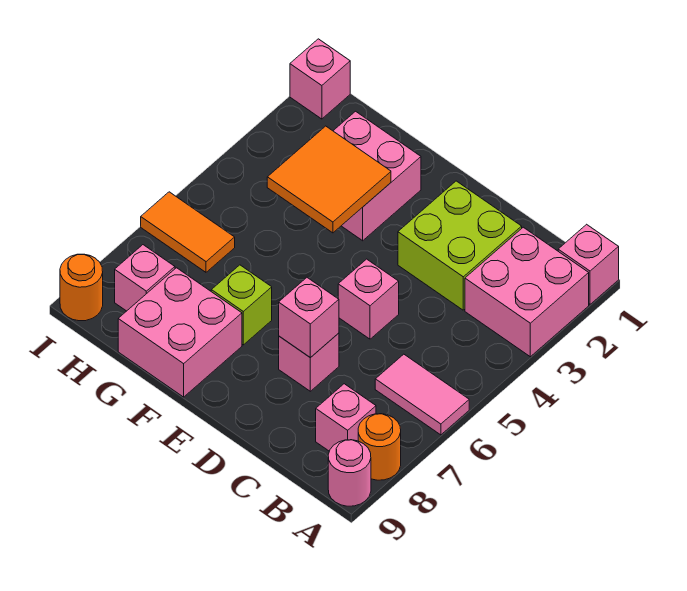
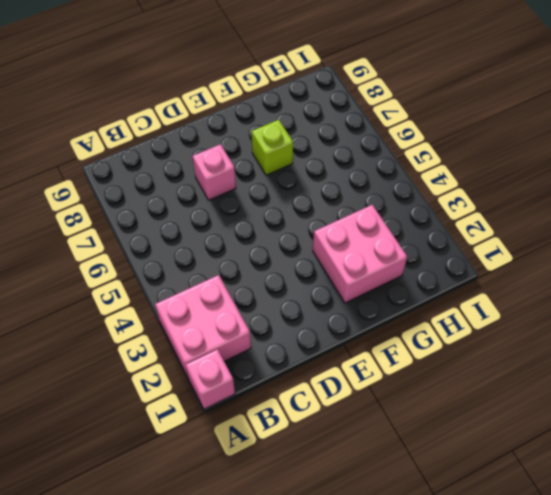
none -> pink tile A6:B6 level 1
none -> orange round brick A8 level 1
none -> pink round brick A9 level 1

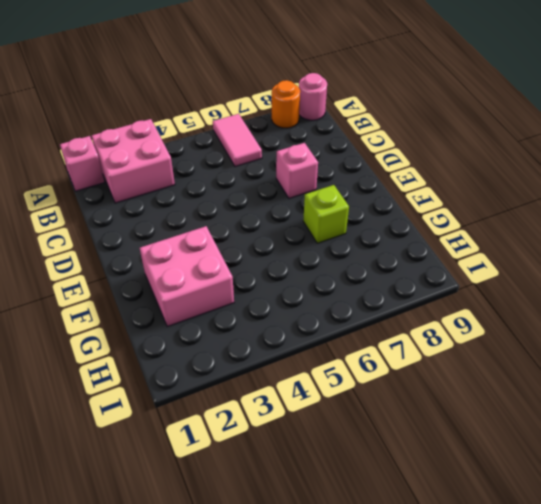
none -> pink brick B8 level 1
none -> lime brick C2:D3 level 1
none -> pink brick D5 level 1

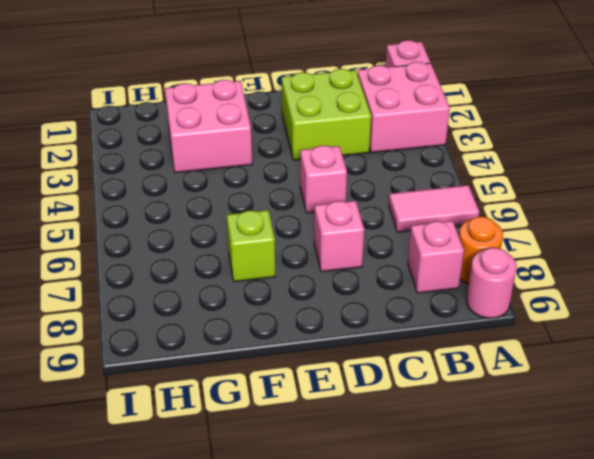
none -> pink brick F8:G9 level 1
none -> orange tile H6:I6 level 1
none -> pink brick H8 level 1

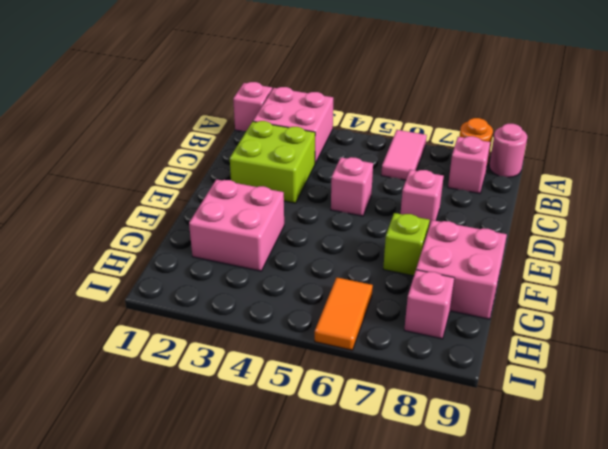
none -> pink brick I1 level 1
none -> orange round brick I9 level 1
none -> pink brick D7 level 2

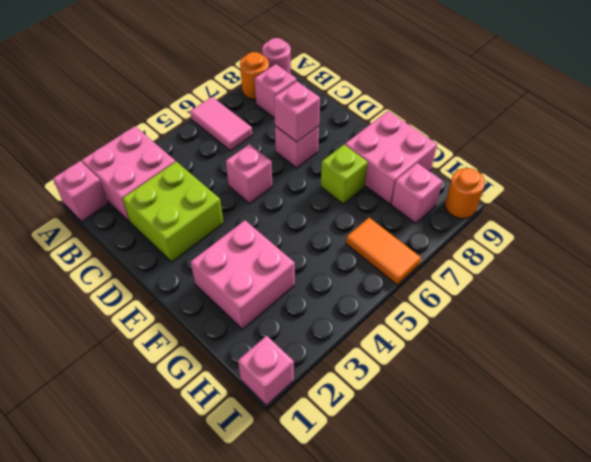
none -> orange tile F3:G4 level 2

